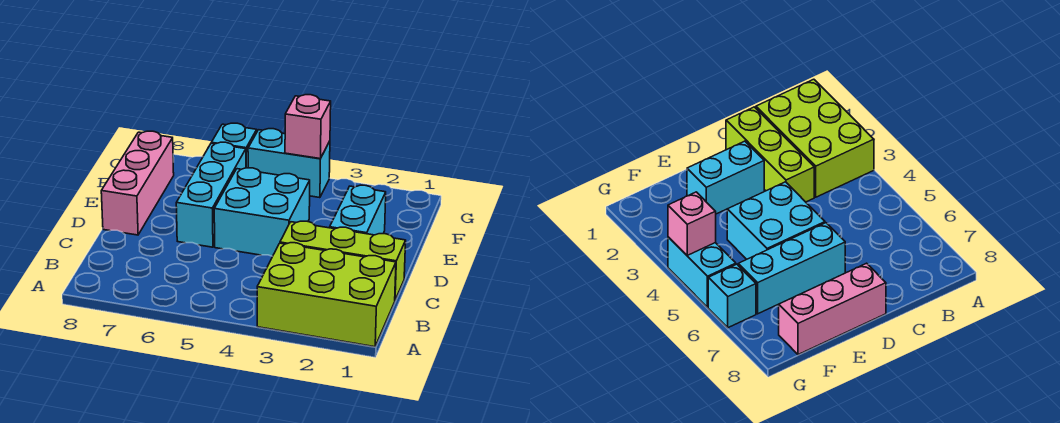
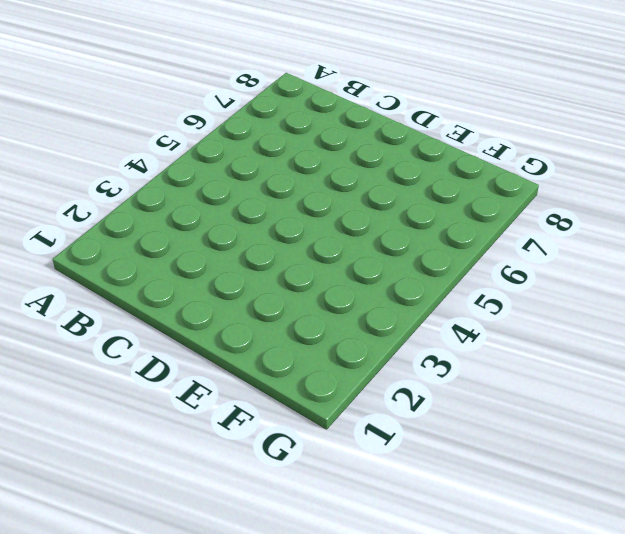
none -> lime brick A1:B3 level 1
none -> lime brick C1:C3 level 1

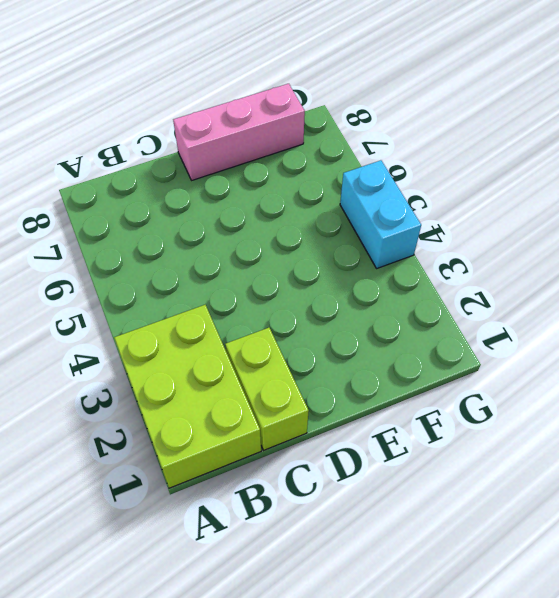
lime brick C1:C2 level 1 -> lime brick C1:C3 level 1
none -> cyan brick D2:E2 level 1
none -> cyan brick D4:E5 level 1

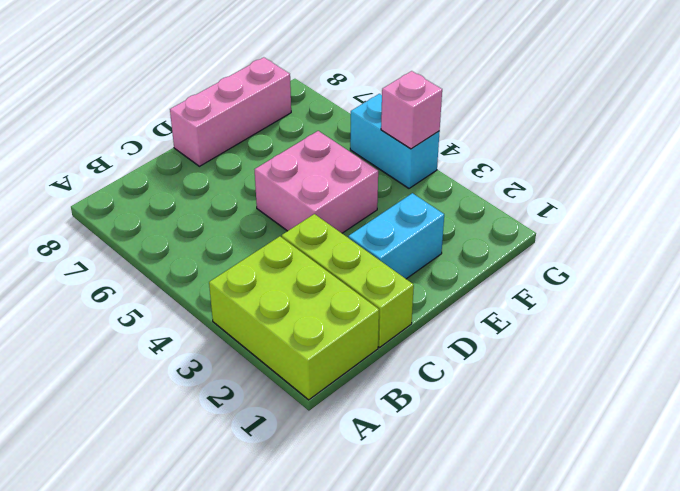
pink brick D4:E5 level 1 -> cyan brick D4:E5 level 1
none -> cyan brick D6:F6 level 1
none -> cyan brick G6 level 1

